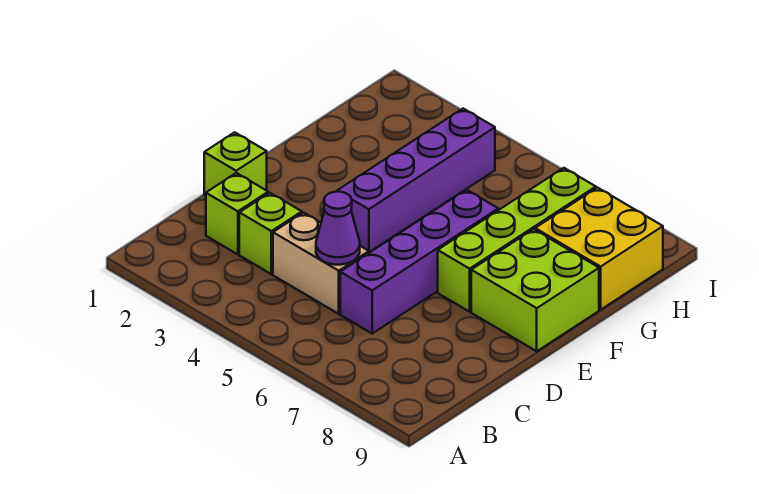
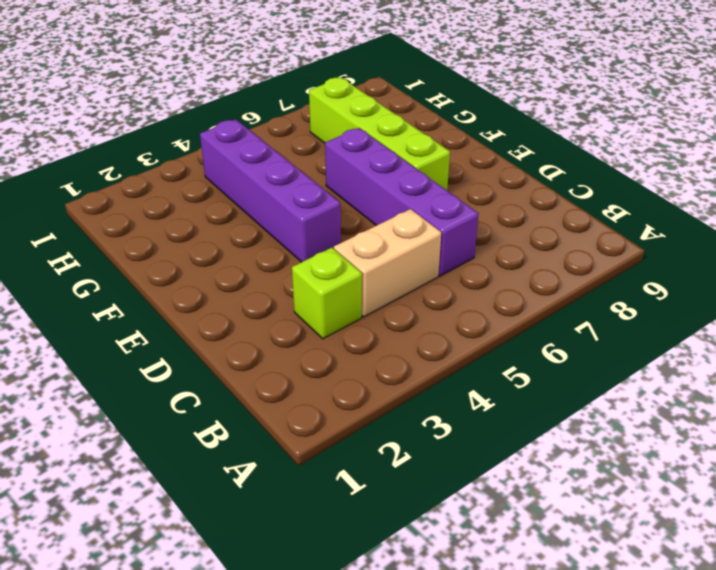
none -> lime brick C2 level 1
none -> lime brick D1 level 1

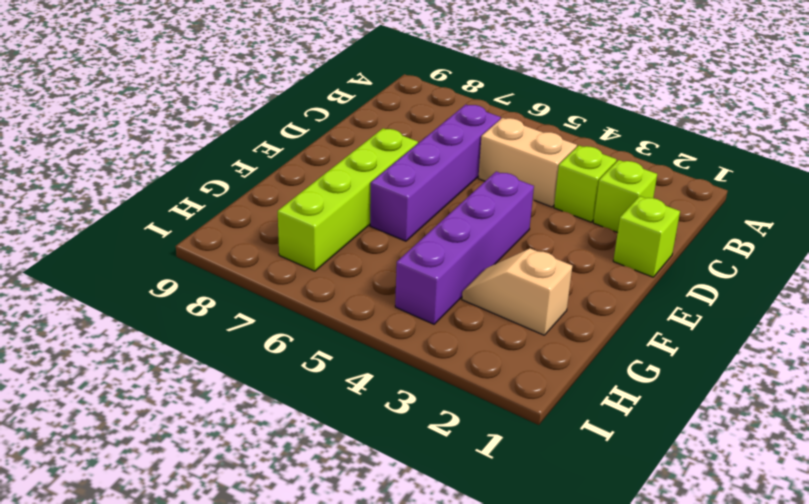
tan slope G2:G3 level 1 top 2 -> none
none -> lime brick E8:F9 level 1
none -> yellow brick G8:H9 level 1

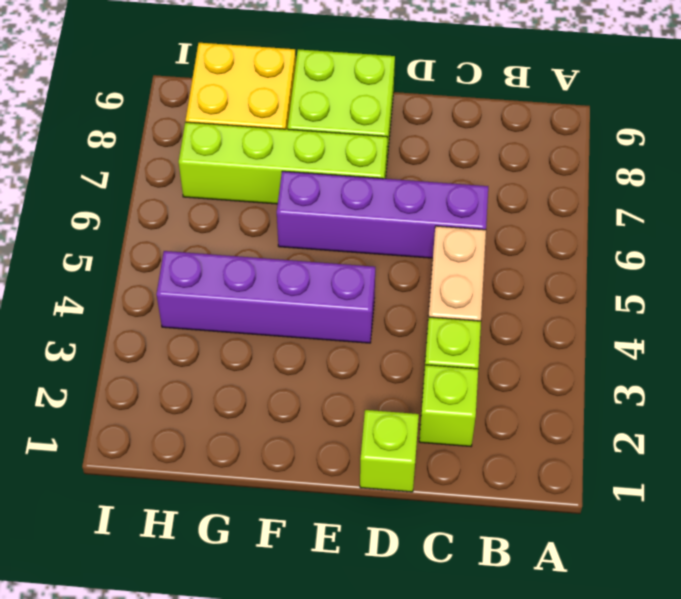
none -> purple cone C5 level 2

